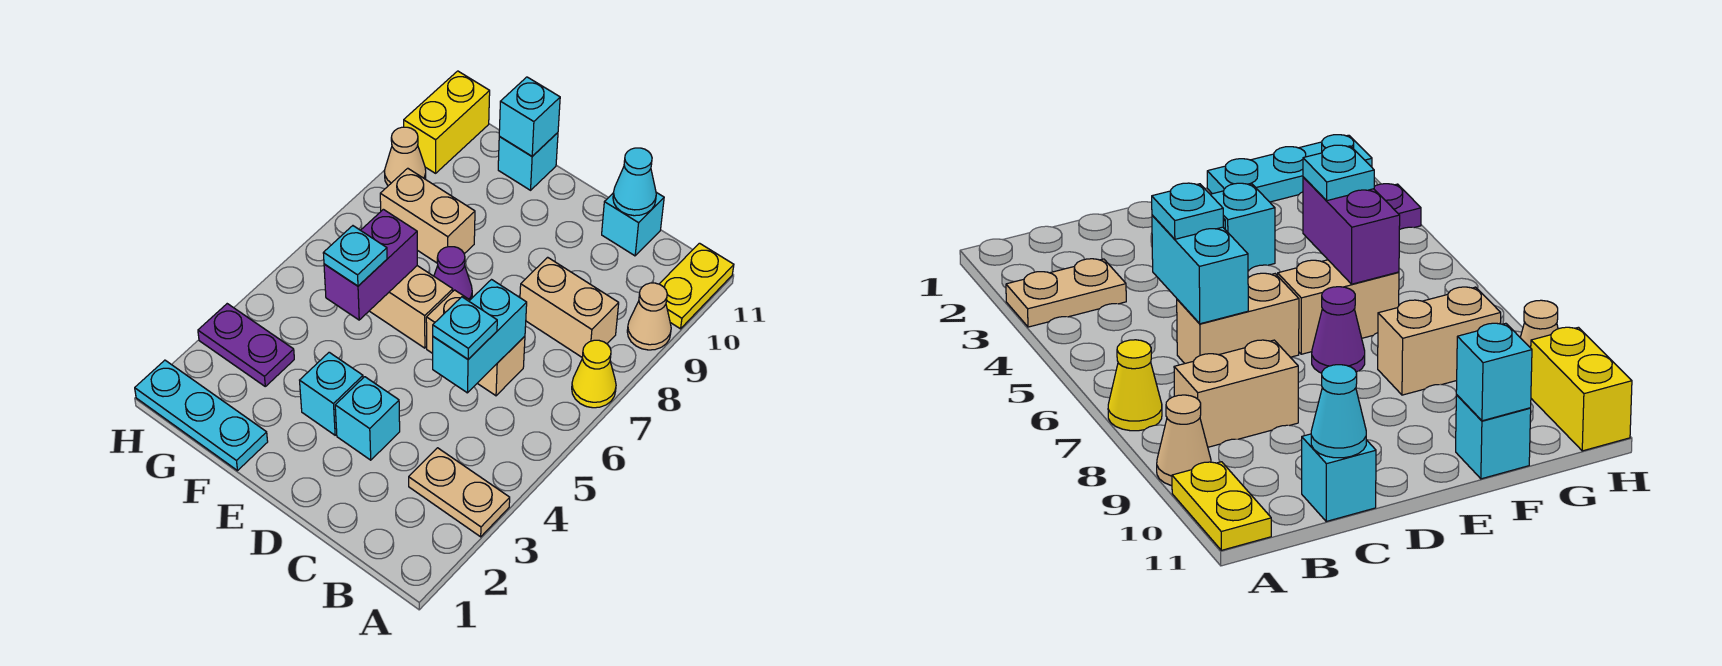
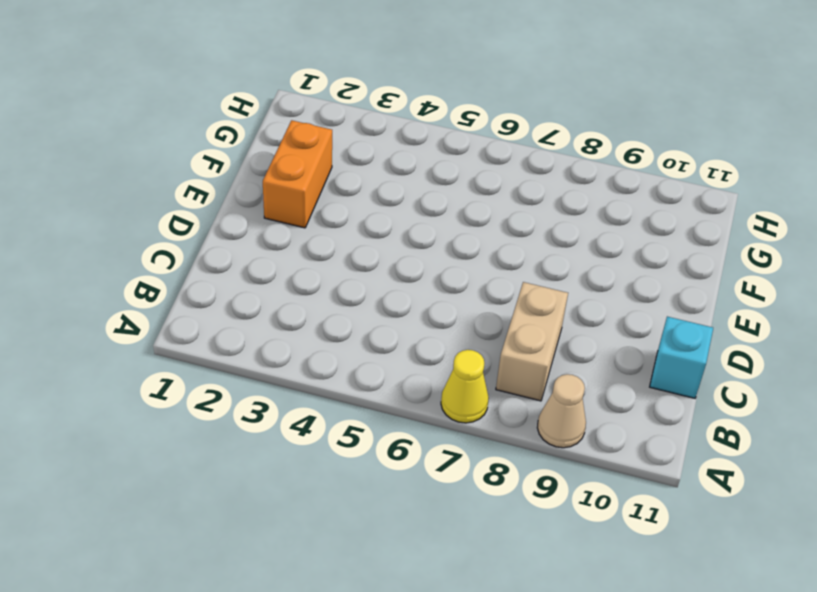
orange brick E2:F2 level 1 -> none
none -> tan plate A3:B3 level 1
none -> yellow plate A10:A11 level 1
none -> tan brick C6:D6 level 1

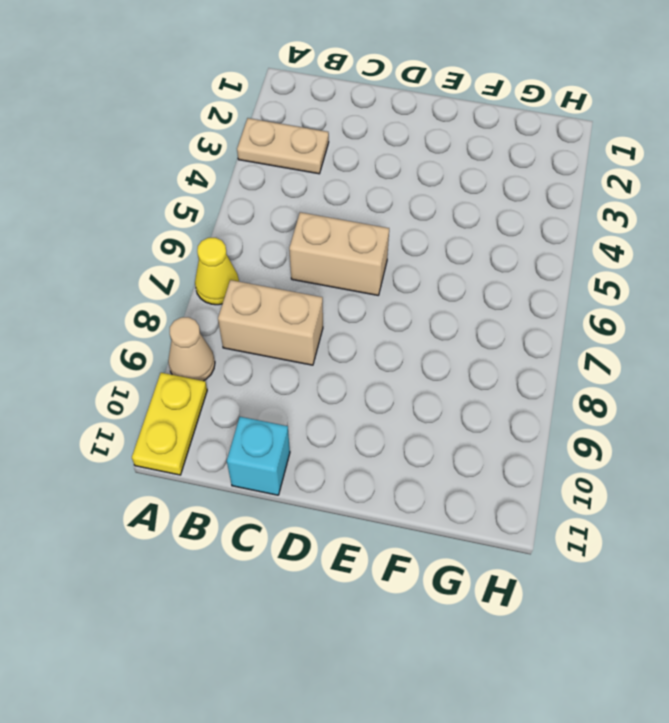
none -> cyan brick D3 level 1
none -> cyan brick E3 level 1
none -> tan brick E6:F6 level 1

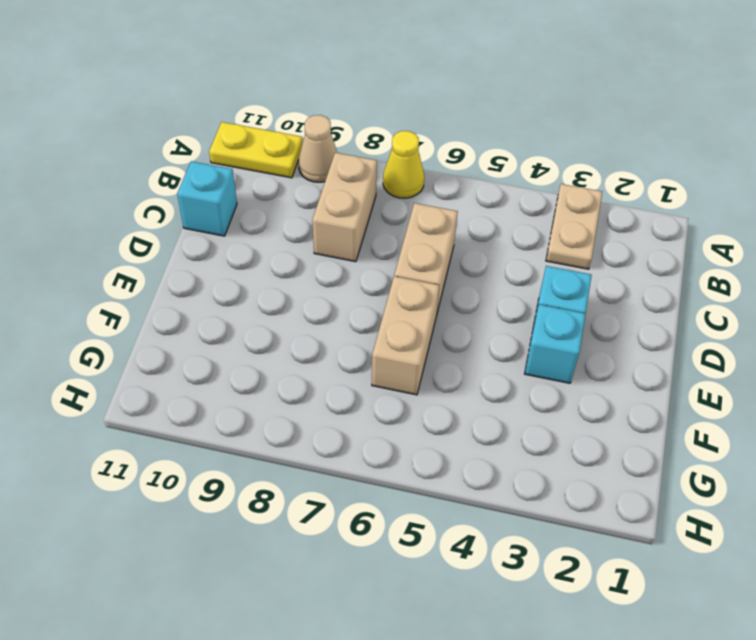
none -> purple cone E7 level 1
none -> cyan plate F1:H1 level 1
none -> tan brick F8:G8 level 1

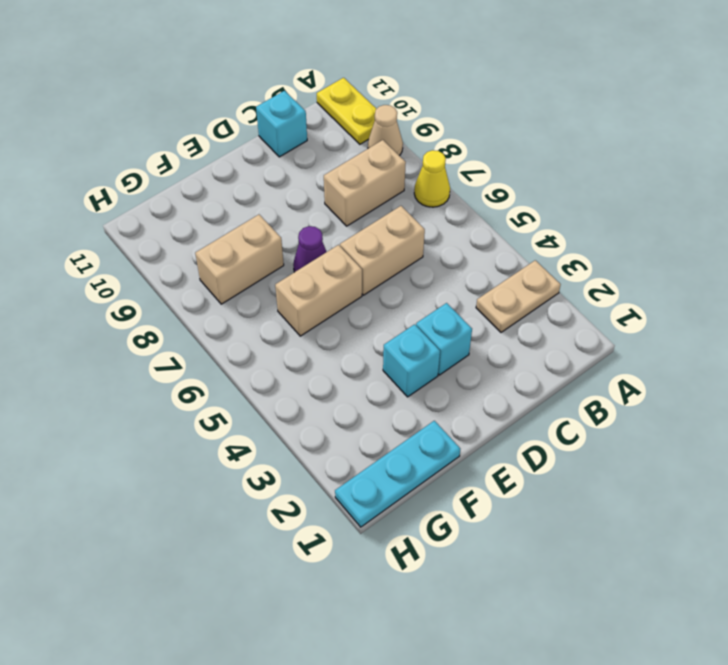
none -> cyan brick F11 level 1
none -> purple plate G3:H3 level 1
none -> tan cone H9 level 1

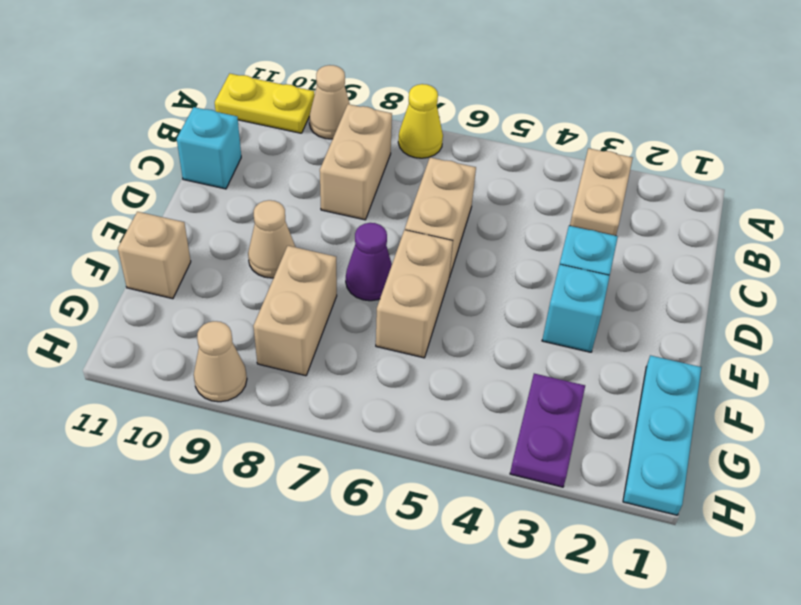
tan cone E9 level 1 -> none
tan brick F11 level 1 -> cyan brick F11 level 1
none -> yellow brick H10:H11 level 1
none -> cyan brick C5:C6 level 2
none -> cyan cone C11 level 2

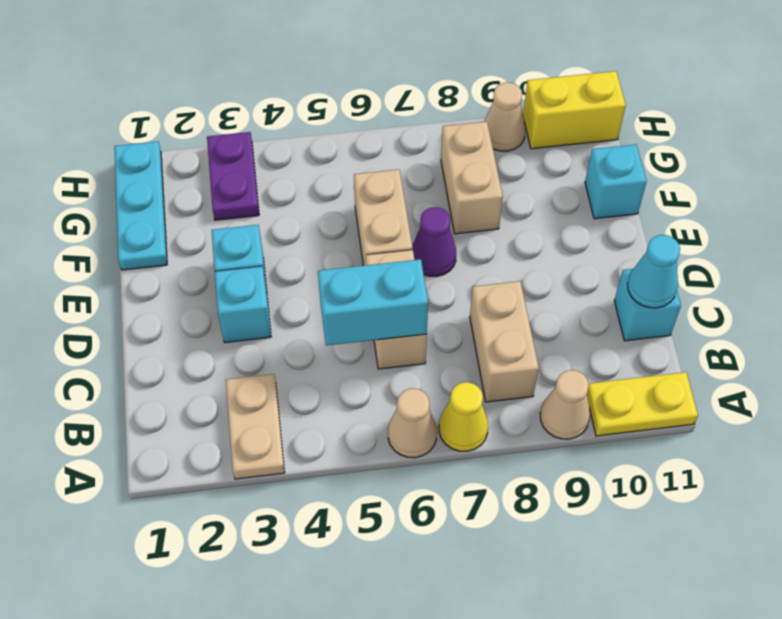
tan cone A6 level 1 -> none
none -> purple brick F5:F6 level 2
none -> cyan brick F11 level 2
none -> cyan plate C5 level 3

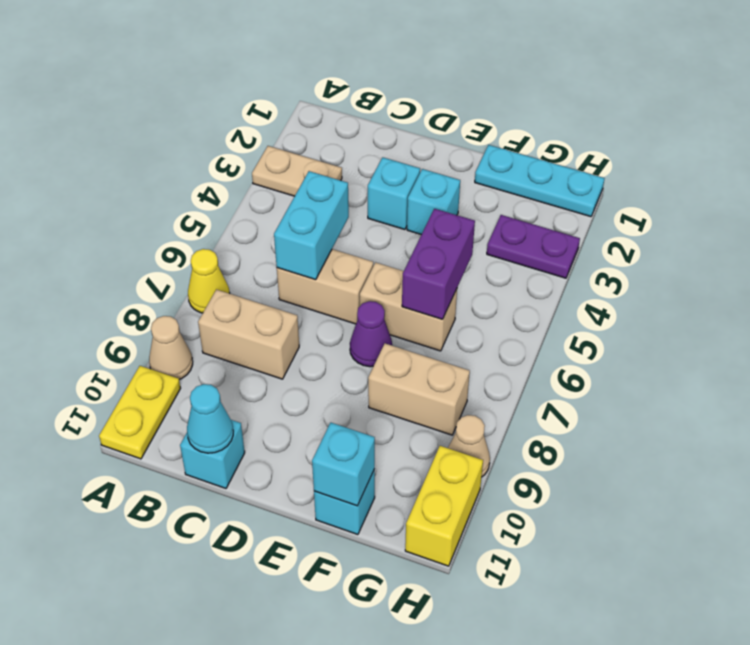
none -> cyan plate C5 level 3
none -> cyan plate F5 level 3

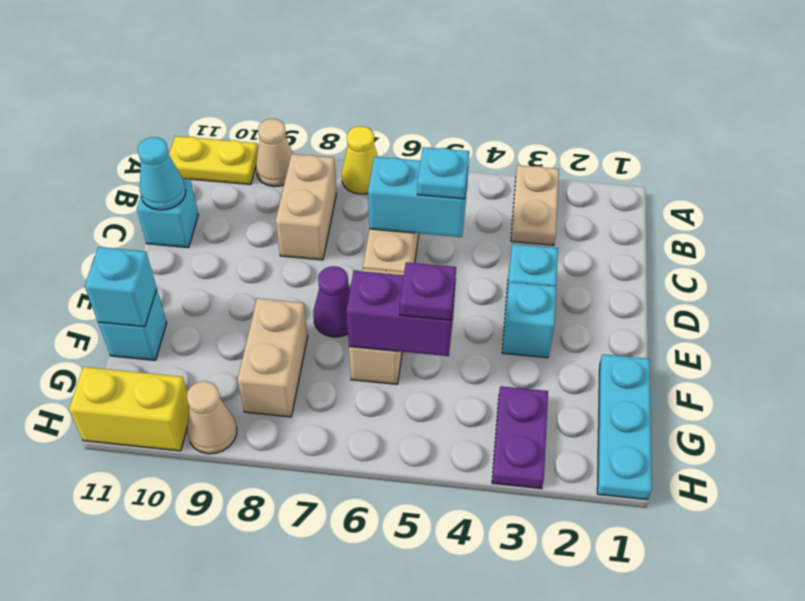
purple plate F5 level 3 -> cyan plate F5 level 3

